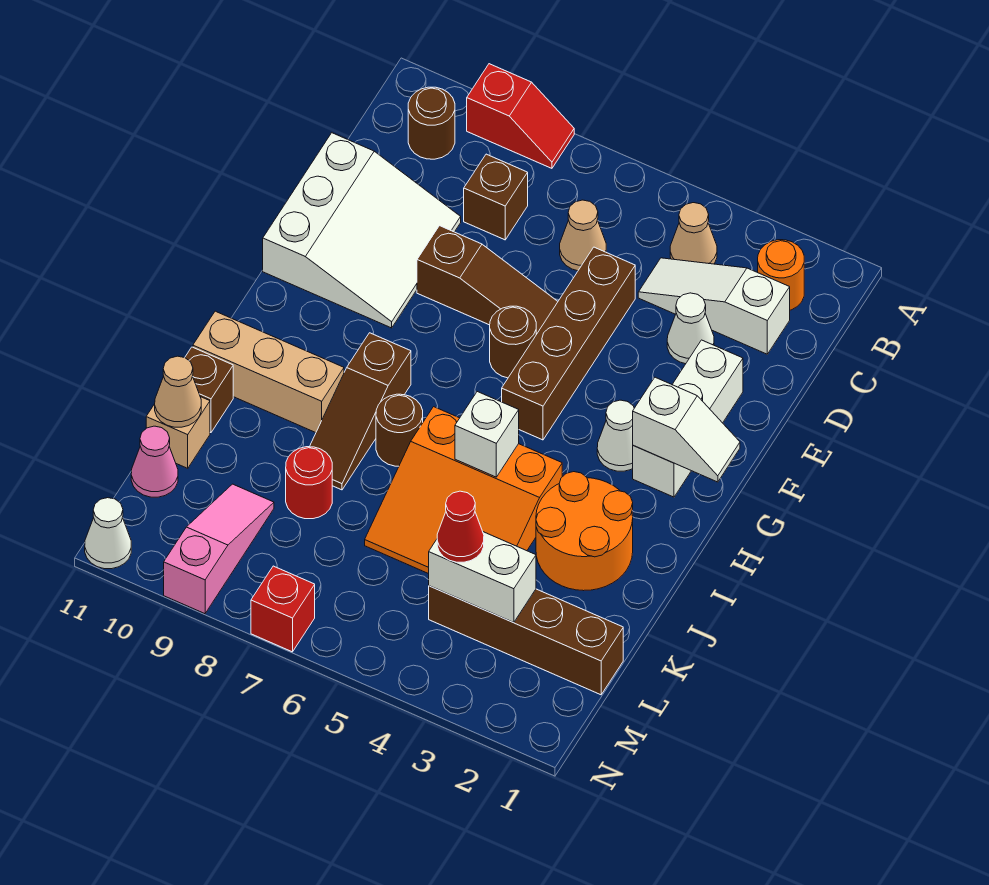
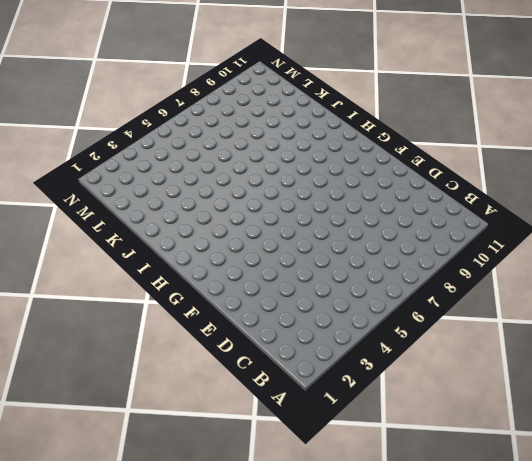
none -> red slope A8:A9 level 1 top 9
none -> orange round brick B2 level 1
none -> tan cone B4 level 1
none -> brown round brick B10 level 1

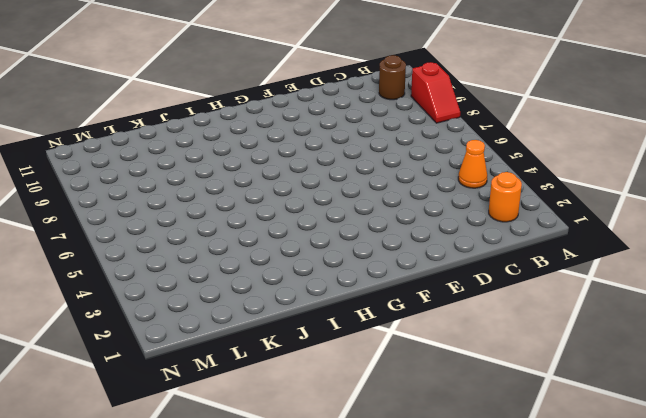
orange cone B4 level 1 -> tan cone B4 level 1
none -> white slope C2:C4 level 1 top 2
none -> tan cone C6 level 1
none -> brown brick C8 level 1
none -> white cone D3 level 1

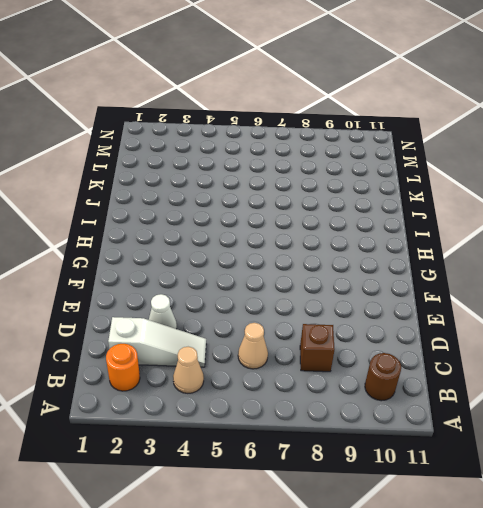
none -> red slope A8:A9 level 1 top 9
none -> brown brick D5:G5 level 1
none -> white slope D9:F11 level 1 top 11
none -> white brick E2:G2 level 1

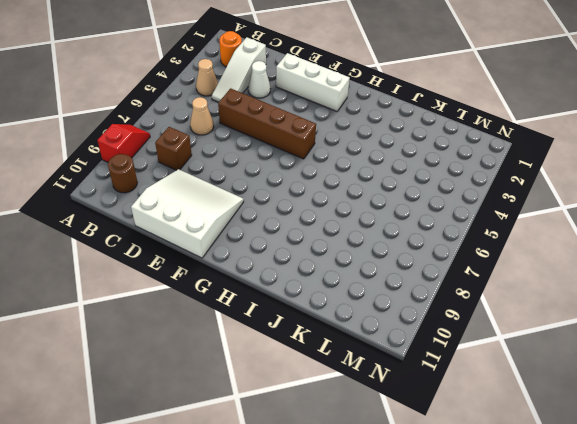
none -> brown slope E6:E8 level 1 top 8
none -> brown round brick F6 level 1
none -> white cone G3 level 1
none -> brown slope H8:J8 level 1 top H

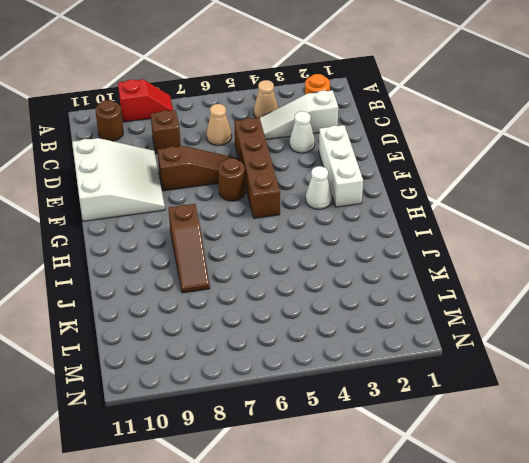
none -> orange round brick I2:J3 level 1
none -> orange slope I4:K6 level 1 top I
none -> brown round brick I7 level 1
none -> tan brick I9:I11 level 1

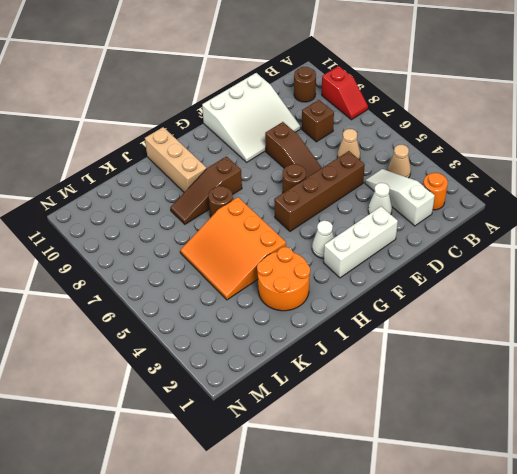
none -> brown brick J11 level 1
none -> red round brick K8 level 1
none -> tan brick K11 level 1
none -> brown brick L1:L4 level 1

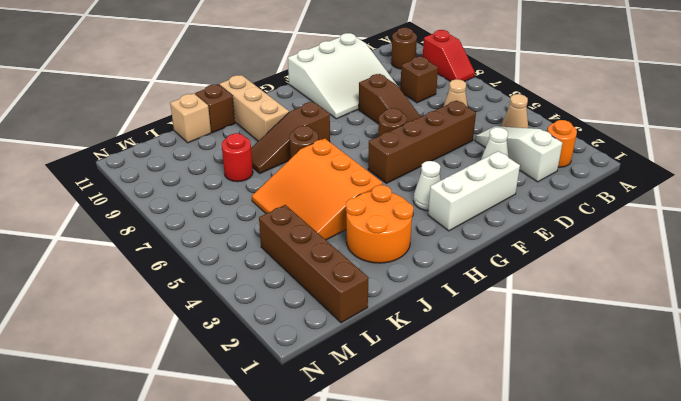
none -> pink slope L9:N9 level 1 top N
none -> pink cone L11 level 1
none -> red brick N7 level 1
none -> white cone N11 level 1

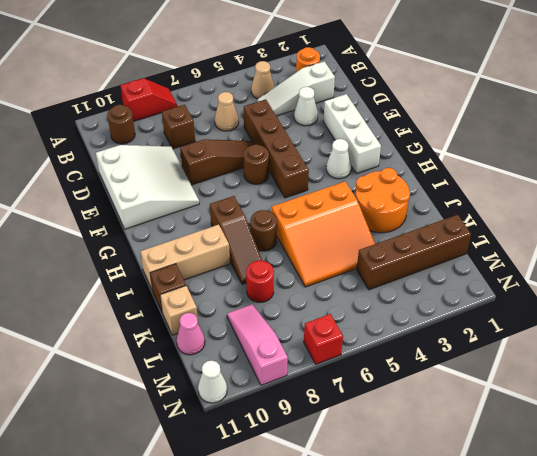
none -> white slope G1:G2 level 2 top 2
none -> white brick I5 level 2
none -> tan cone K11 level 2
none -> white brick L3:L4 level 2

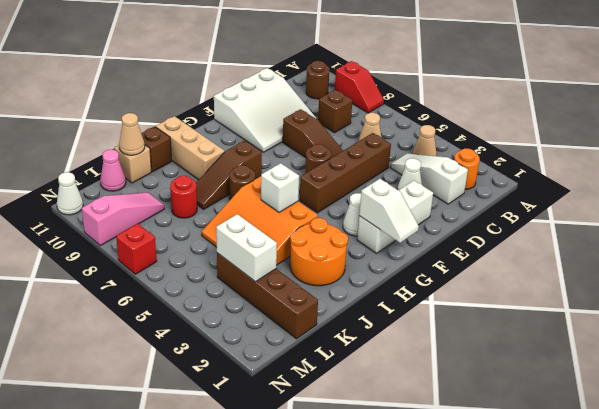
none -> red cone L4 level 3

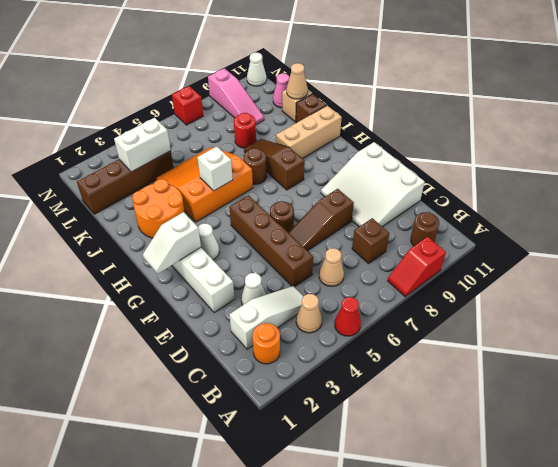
red cone A5 level 1 -> red cone L4 level 3

